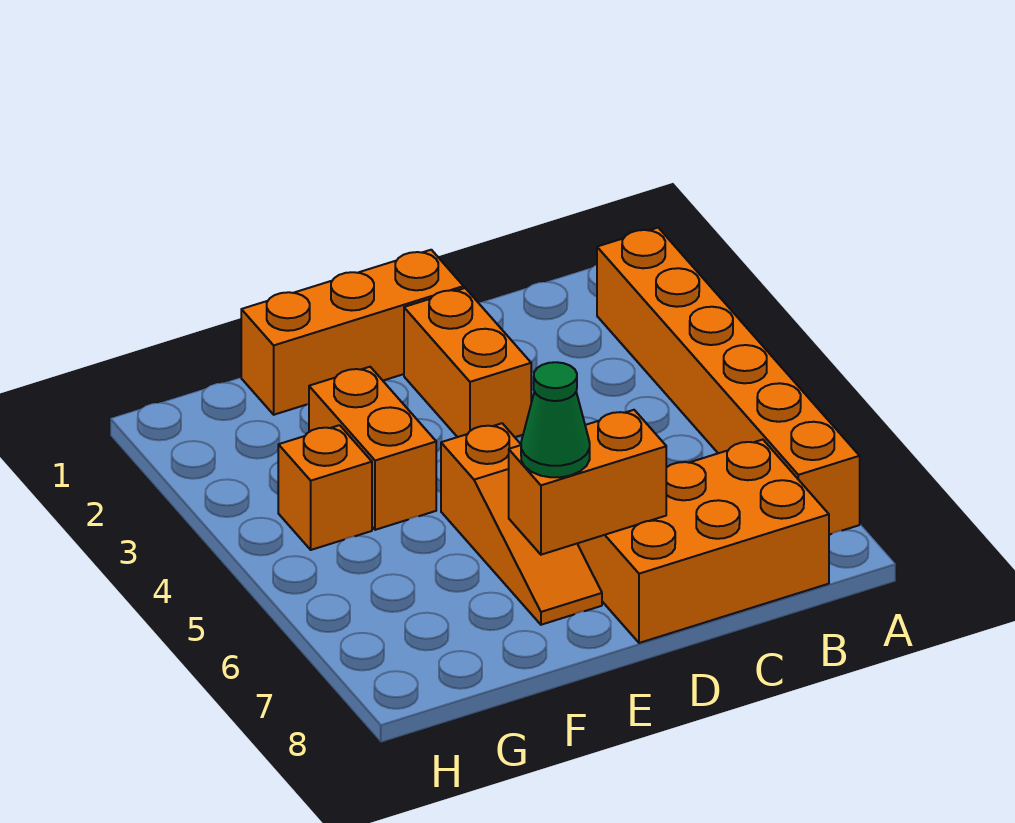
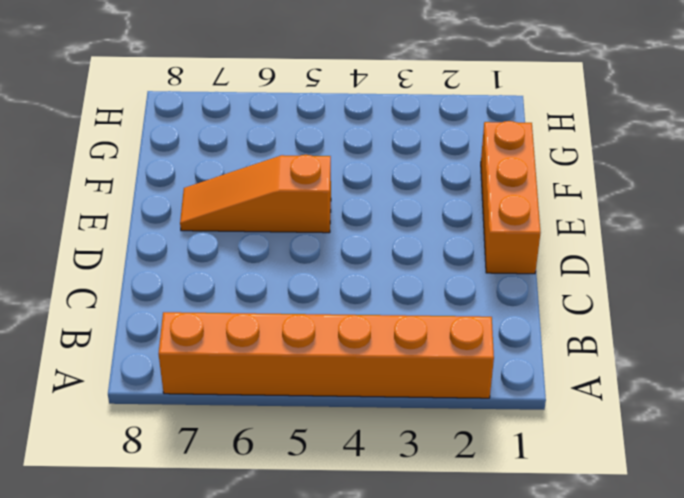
none -> orange brick B7:D8 level 1
none -> orange brick D2:D3 level 1

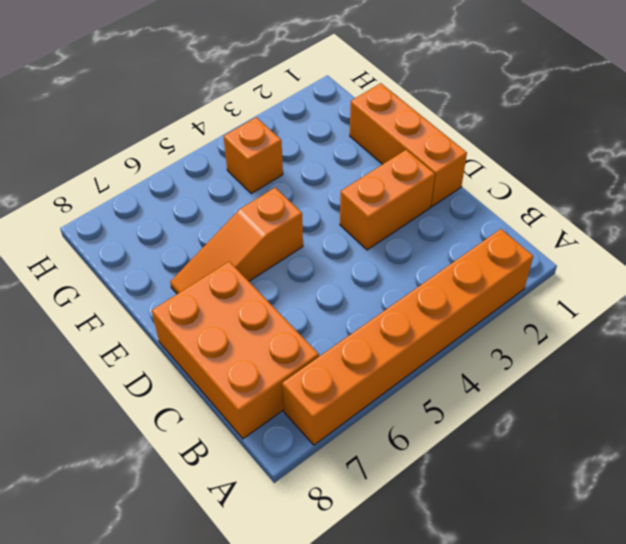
none -> orange brick F3:F4 level 1
none -> orange brick D7:E7 level 2

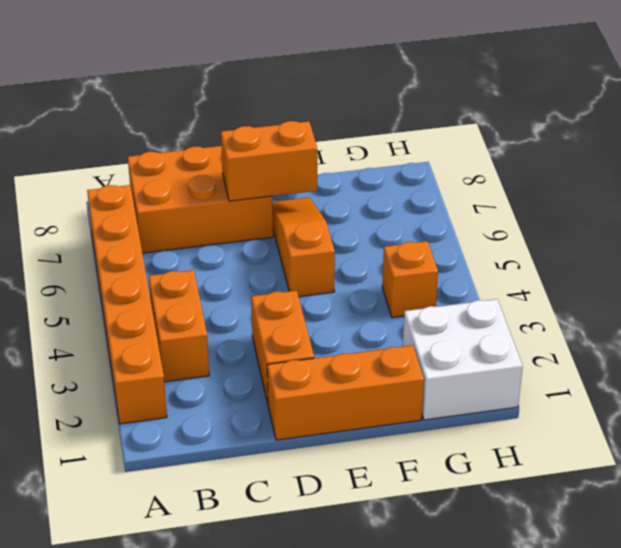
orange brick B3:B4 level 1 -> orange brick F3:F4 level 1
white brick G1:H2 level 1 -> none
none -> green cone E7 level 3

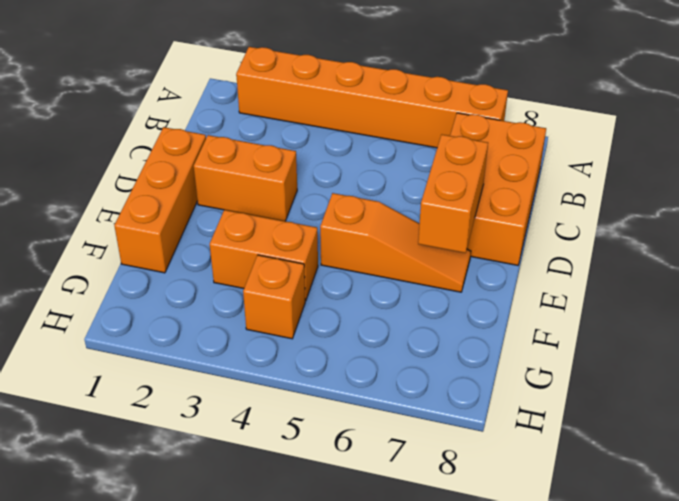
none -> green cone E7 level 3

